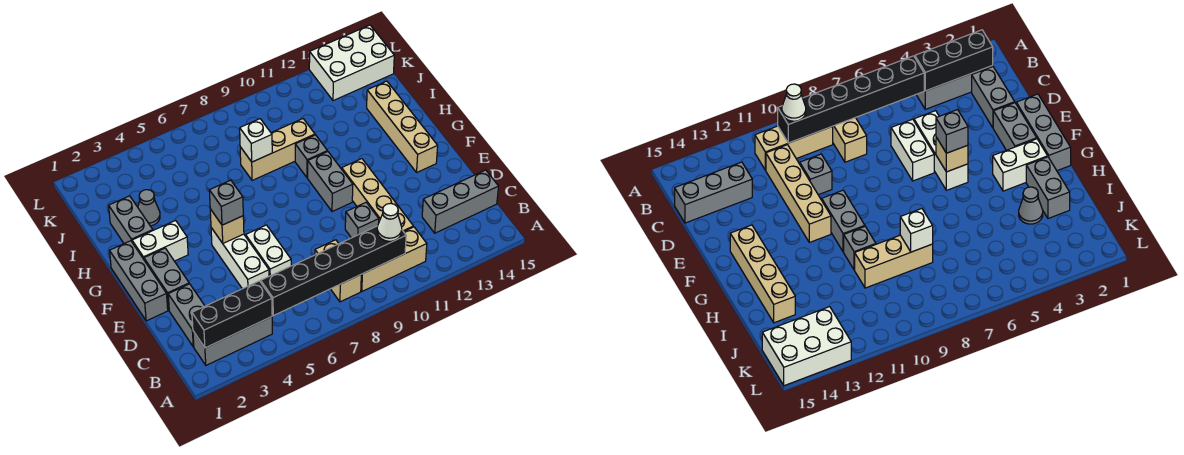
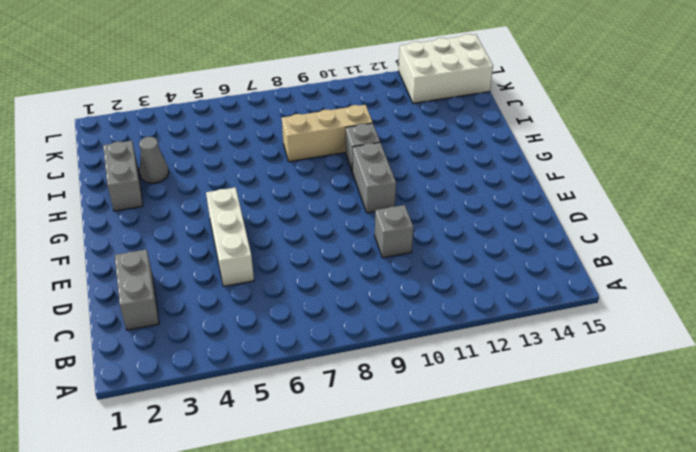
none -> grey brick B2:B4 level 1
none -> tan brick B8:C8 level 1
none -> tan brick B9:B11 level 1

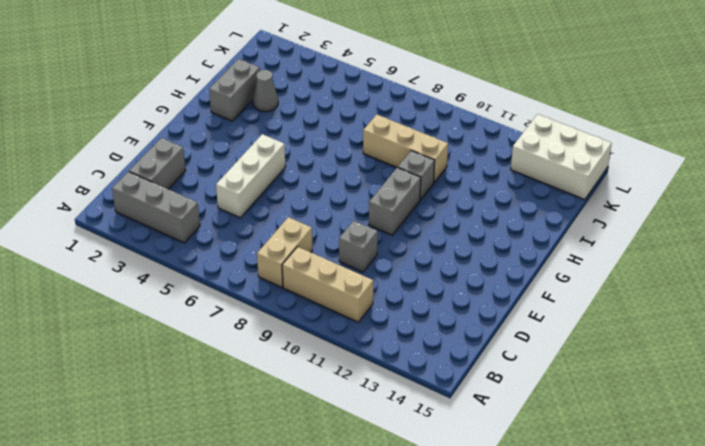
none -> tan brick C11:F11 level 1
none -> grey brick C13:C15 level 1
none -> white brick D6:E6 level 1

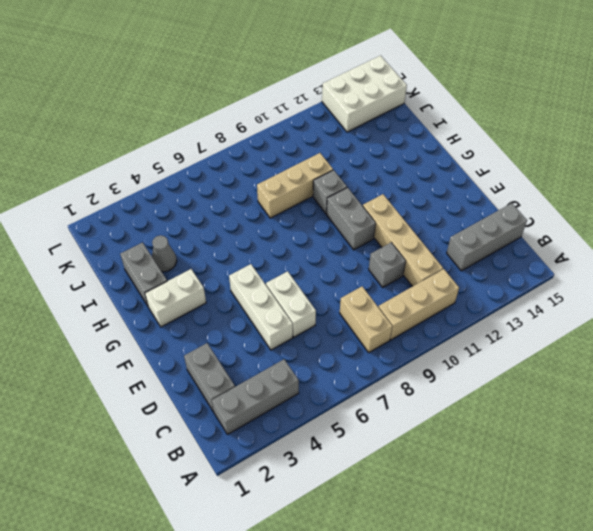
none -> grey brick E1:G1 level 1
none -> grey brick E2:F2 level 1
none -> tan brick F14:I14 level 1

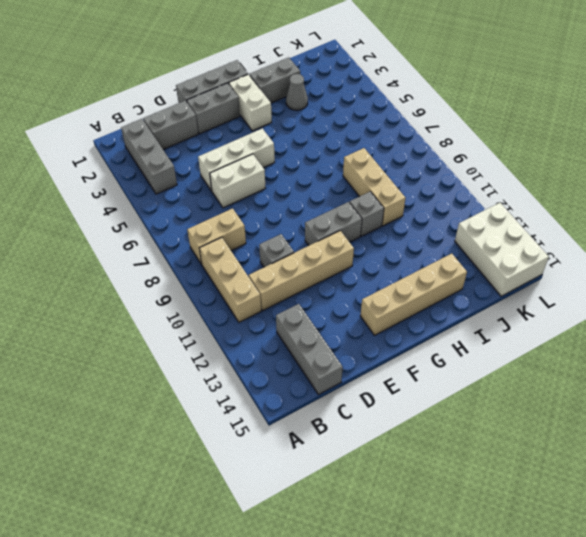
none -> black brick B2:B4 level 2
none -> black brick B5:B10 level 2
none -> tan brick F5 level 2

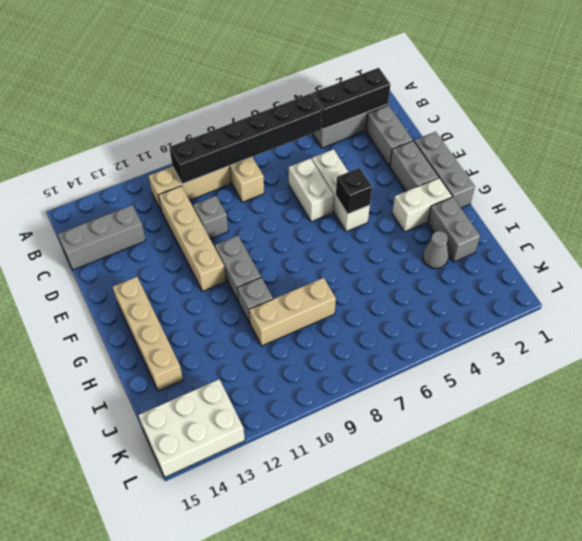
black brick F5 level 2 -> tan brick F5 level 2
none -> white brick I8 level 2
none -> white cone B10 level 3
none -> grey brick F5 level 3

